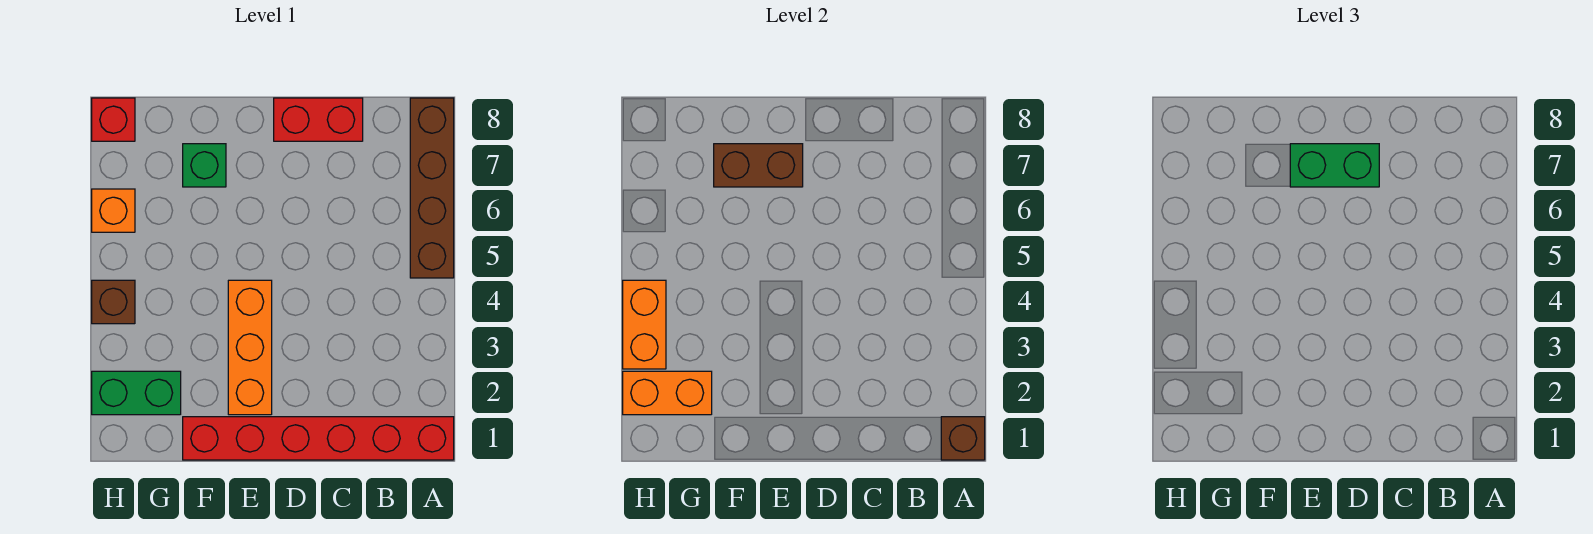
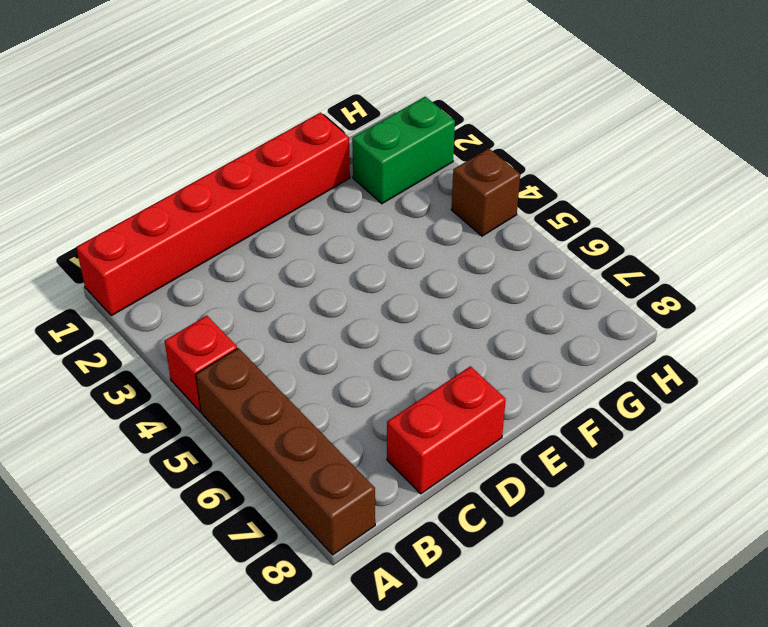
red brick A4 level 1 -> red brick H8 level 1
none -> orange brick E2:E4 level 1
none -> green brick F7 level 1
none -> orange brick H6 level 1

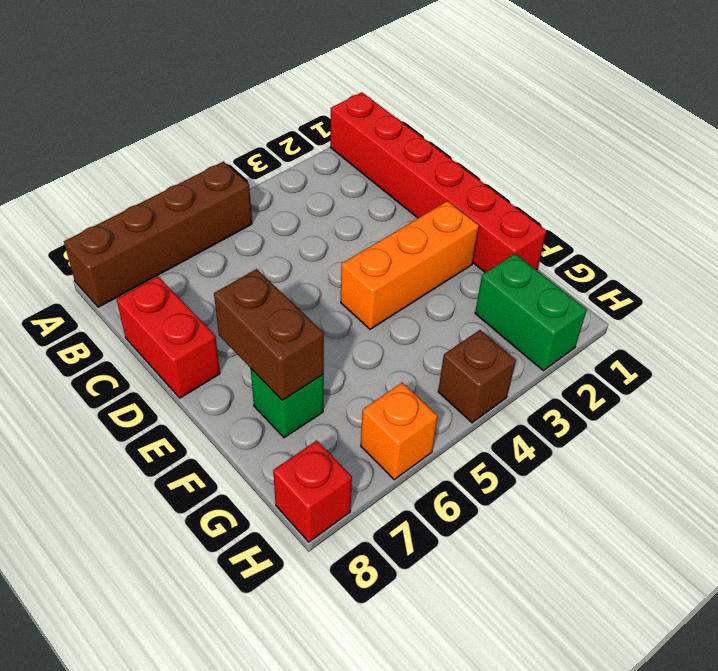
none -> brown brick A1 level 2
none -> orange brick G2:H2 level 2
none -> orange brick H3:H4 level 2

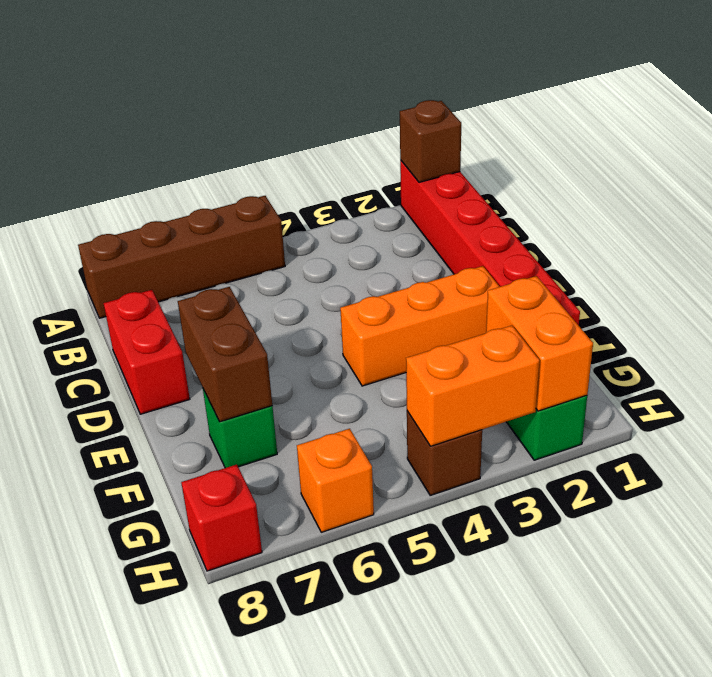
none -> green brick D7:E7 level 3

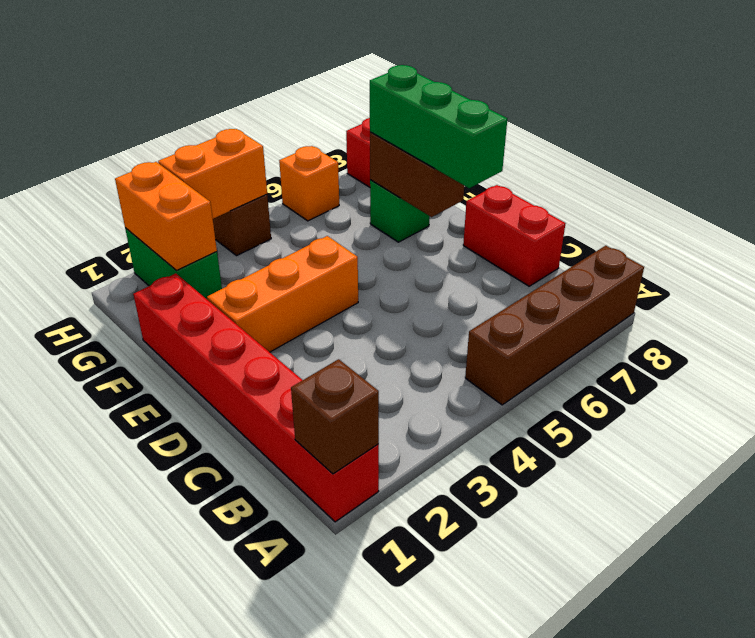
green brick D7:F7 level 3 -> green brick D7:E7 level 3

